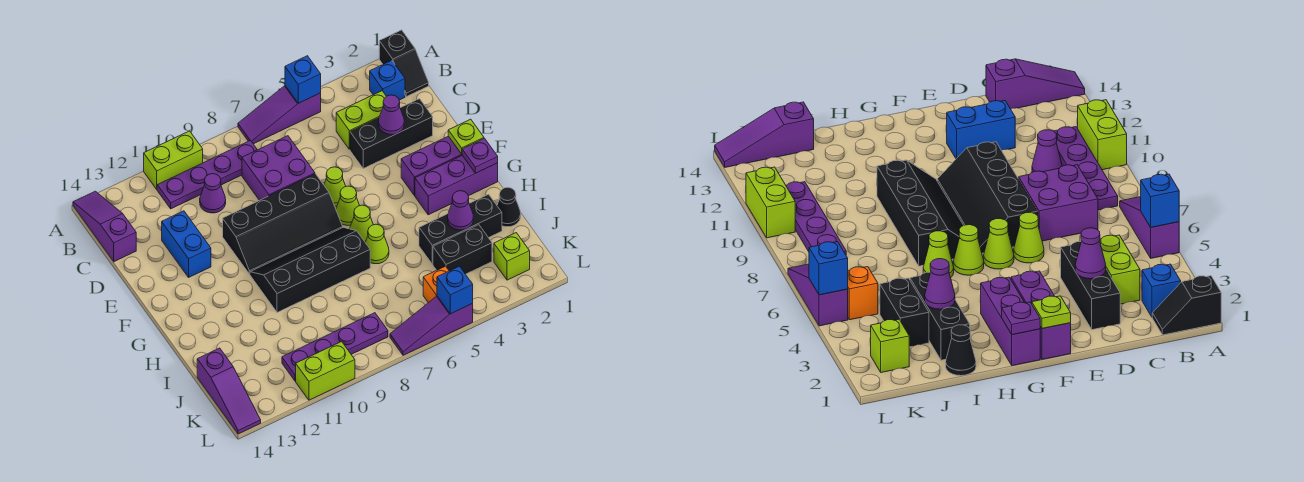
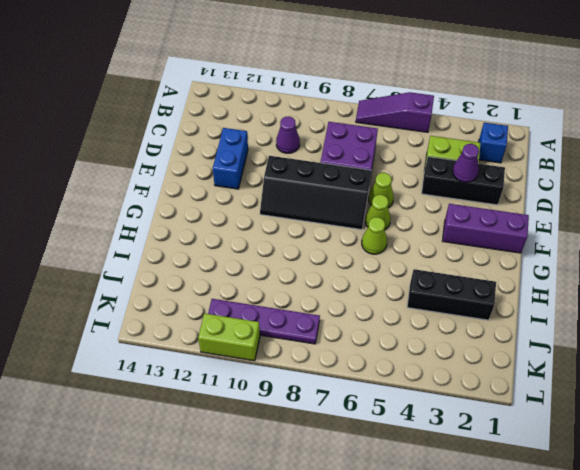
none -> black slope A1:B1 level 1 top A
none -> lime brick A10:A11 level 1
none -> purple slope A14:C14 level 1 top C
none -> purple plate B8:B11 level 1

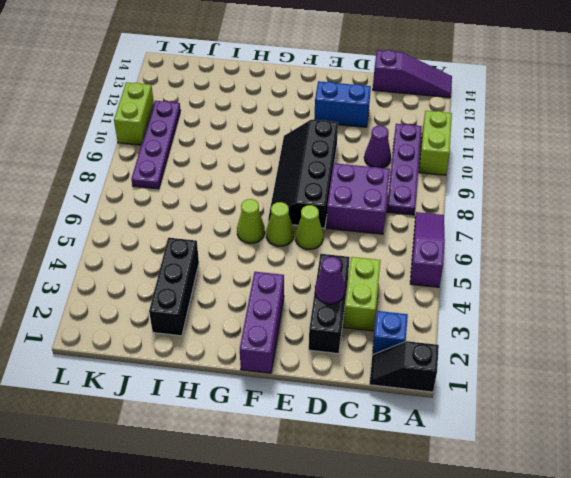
none -> purple brick G1:G3 level 1
none -> black slope G7:H10 level 1 top H
none -> lime cone H6 level 1
none -> black cone I1 level 1

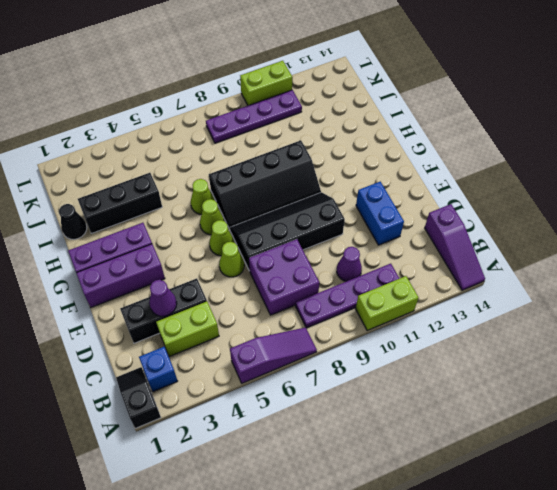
none -> black brick J3:J4 level 1
none -> purple slope J14:L14 level 1 top J
none -> lime brick K2 level 1
none -> orange brick K5 level 1

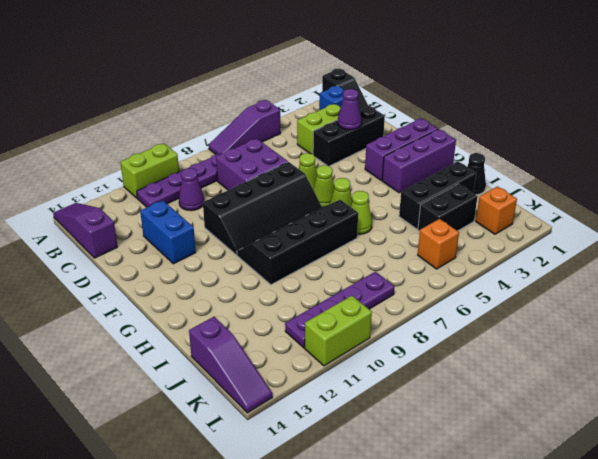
orange brick K2 level 1 -> lime brick K2 level 1
none -> purple slope L5:L7 level 1 top 5
none -> blue brick A5 level 2
none -> lime plate F1 level 2
none -> purple plate G1 level 2

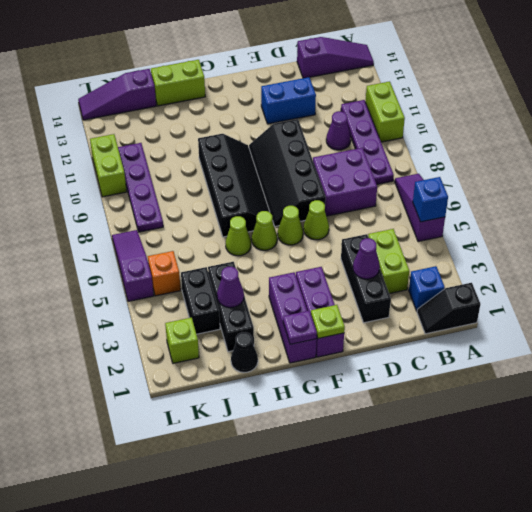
lime brick H14:I14 level 1 -> none
none -> blue brick L5 level 2

